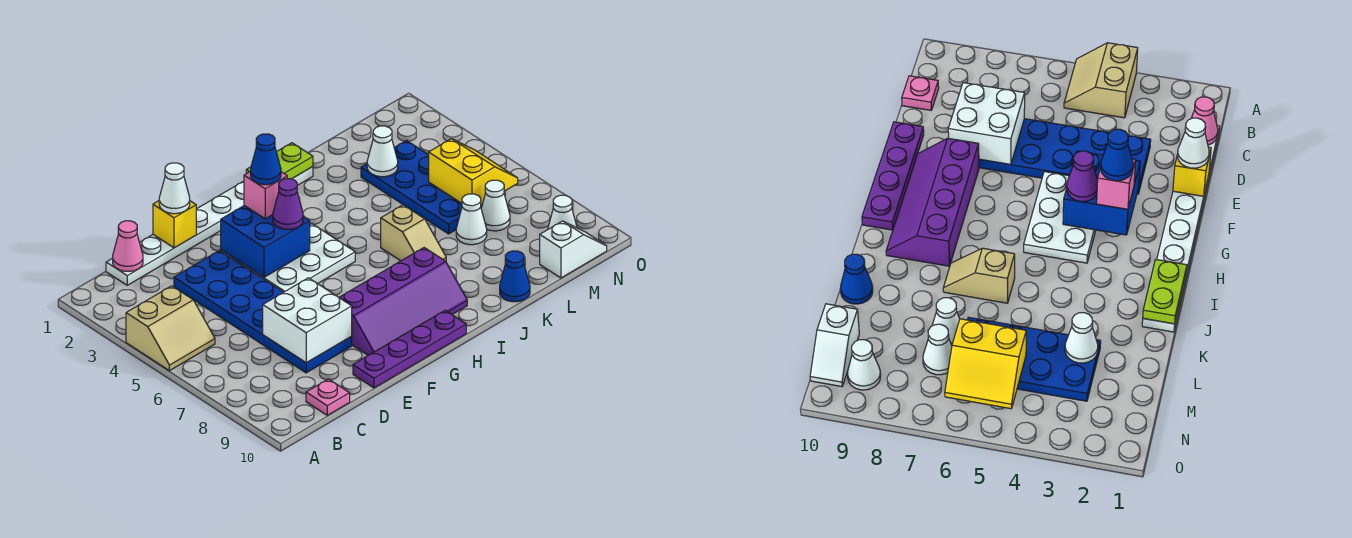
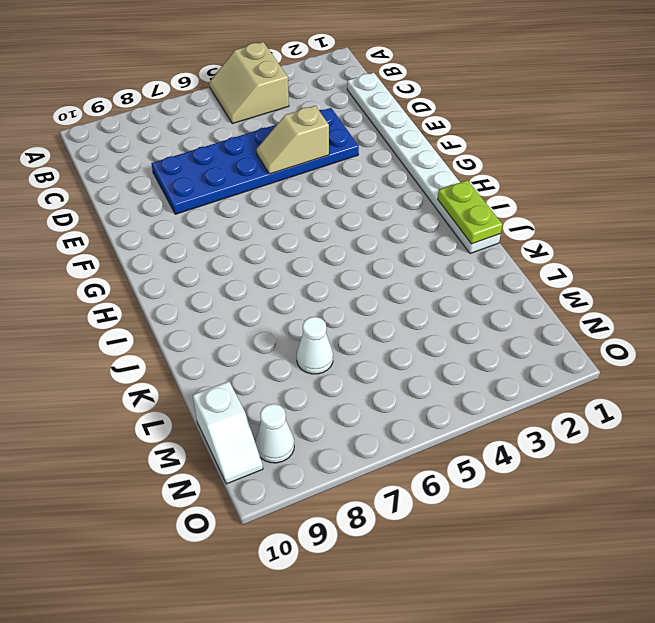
tan slope E4:E5 level 2 top 4 -> tan slope J6:J7 level 1 top 6
none -> pink plate C10 level 1
none -> purple plate E10:H10 level 1
none -> white plate F4:H5 level 1

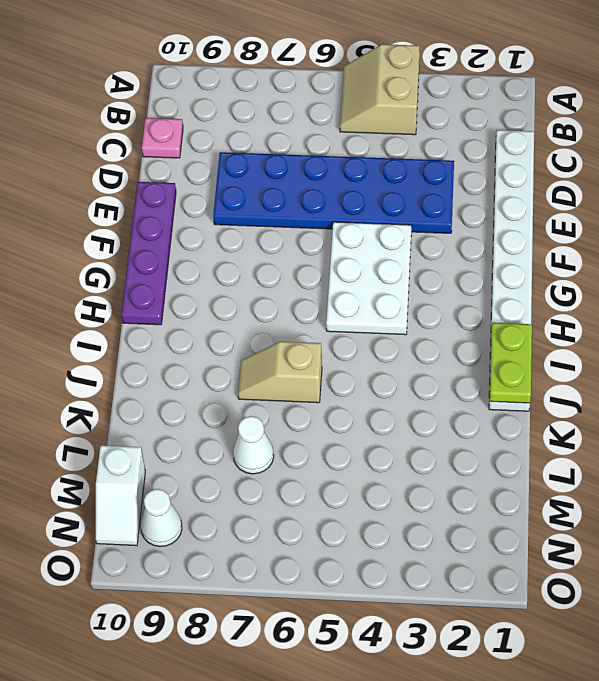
none -> purple slope F8:I9 level 1 top 8
none -> blue cone K10 level 1
none -> blue plate L3:M6 level 1

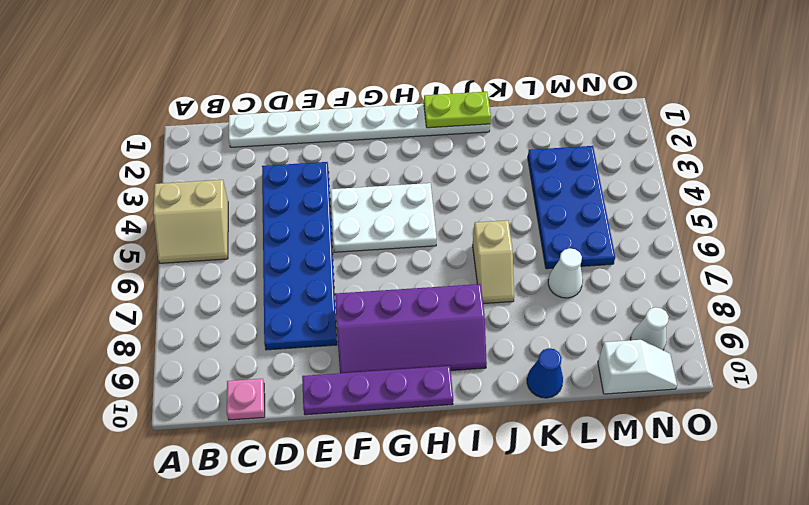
none -> white cone M7 level 1
none -> pink cone C1 level 2
none -> white brick D7:E8 level 2

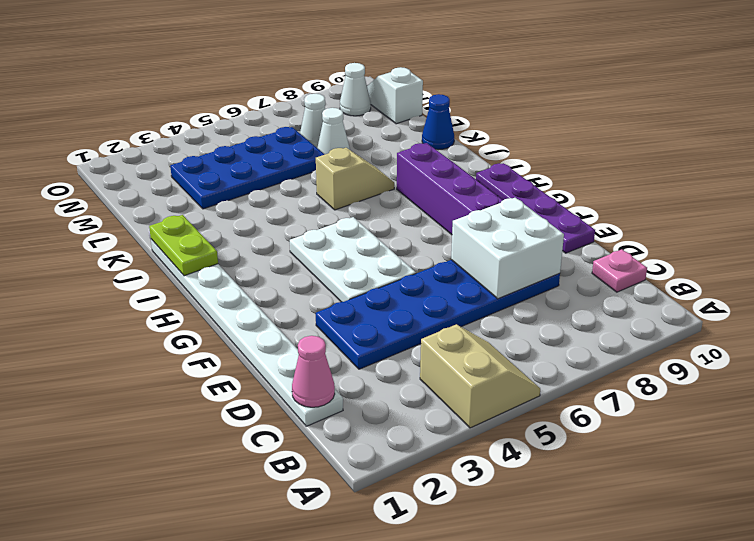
none -> yellow brick E1 level 2
none -> blue brick F3:G4 level 2
none -> white cone L3 level 2

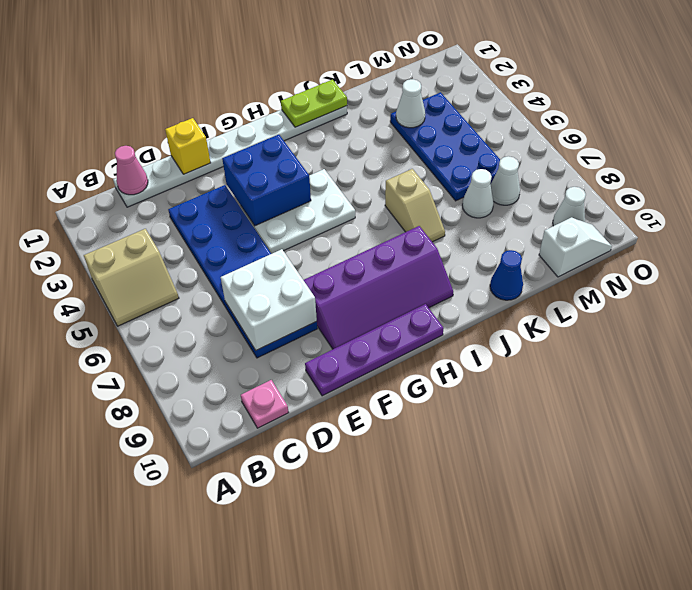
none -> yellow slope M5:N6 level 2 top M
none -> white cone E1 level 3
none -> pink brick G3 level 3

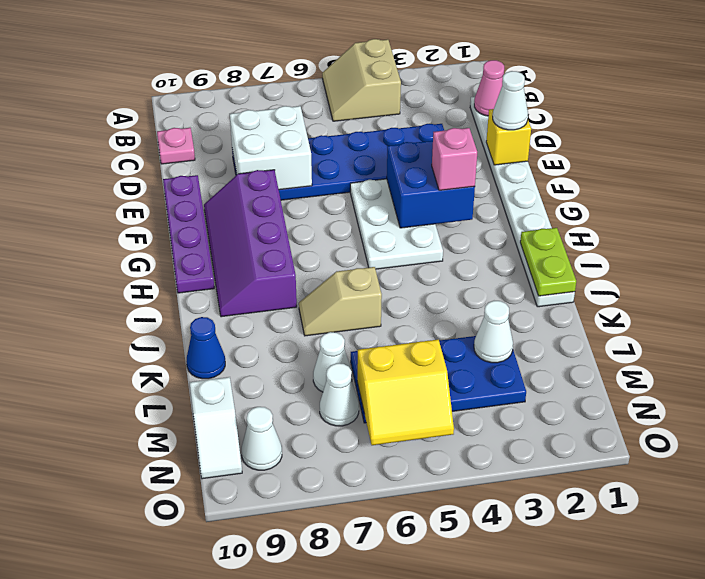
none -> purple cone G4 level 3
none -> blue cone G3 level 4

